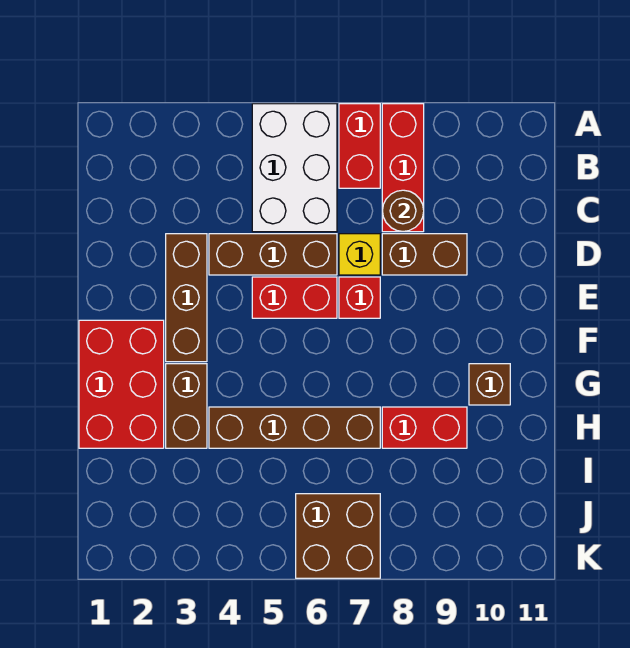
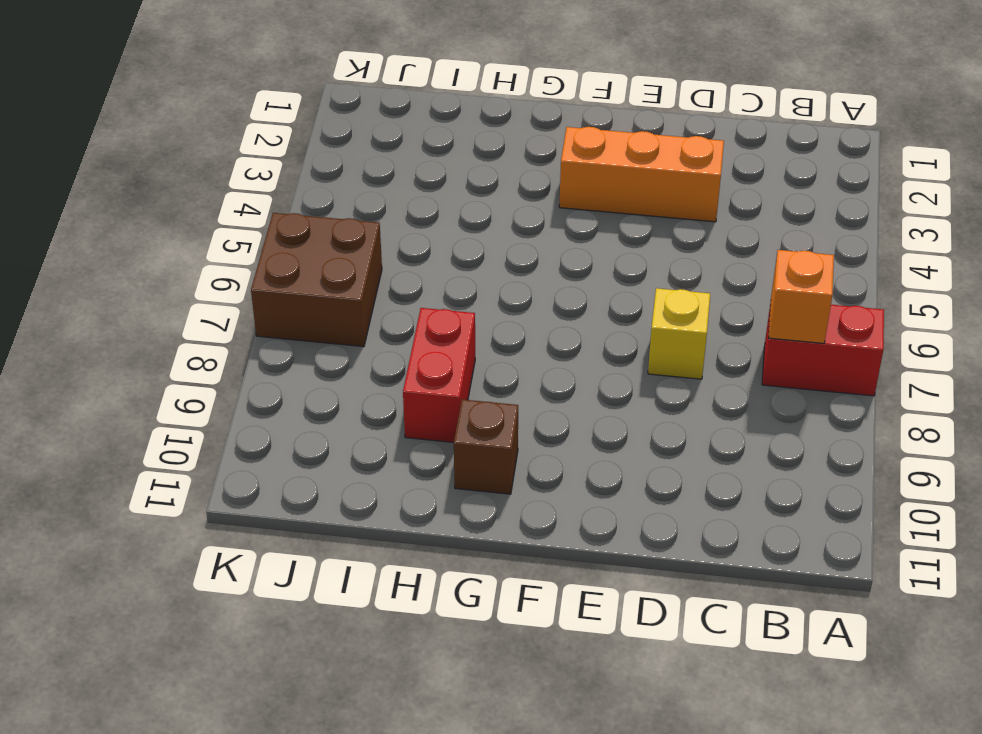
orange brick B7 level 2 -> none
orange brick D3:F3 level 1 -> brown brick D3:F3 level 1
none -> white brick A5:C6 level 1
none -> red brick A8:C8 level 1
none -> brown brick D4:D6 level 1

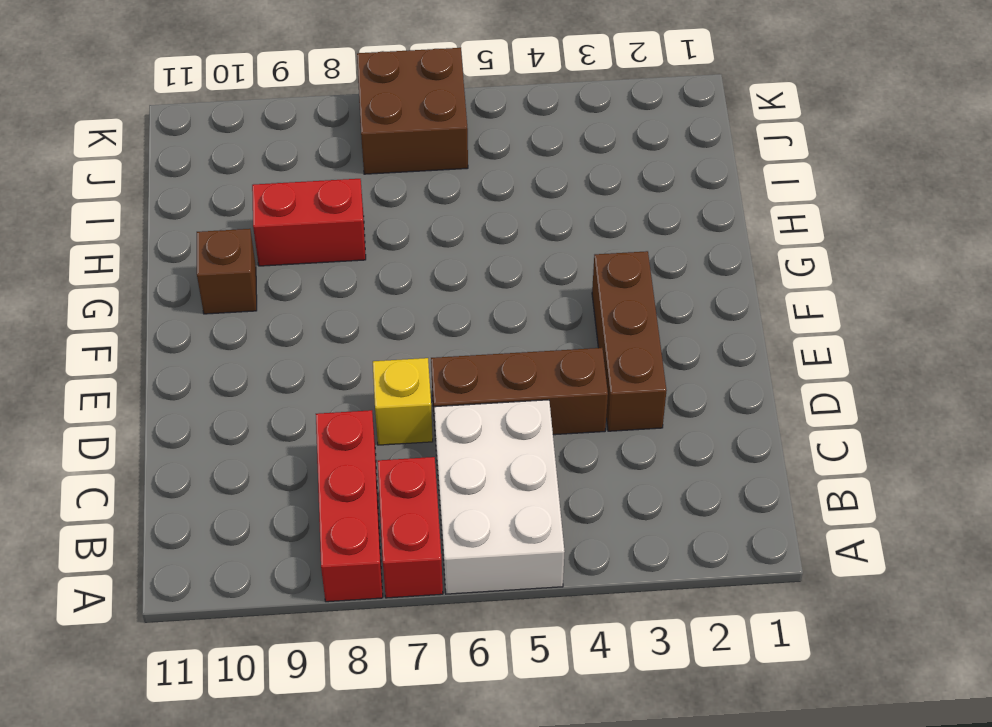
none -> brown brick D8:D9 level 1
none -> red brick E5:E6 level 1
none -> red brick E7 level 1

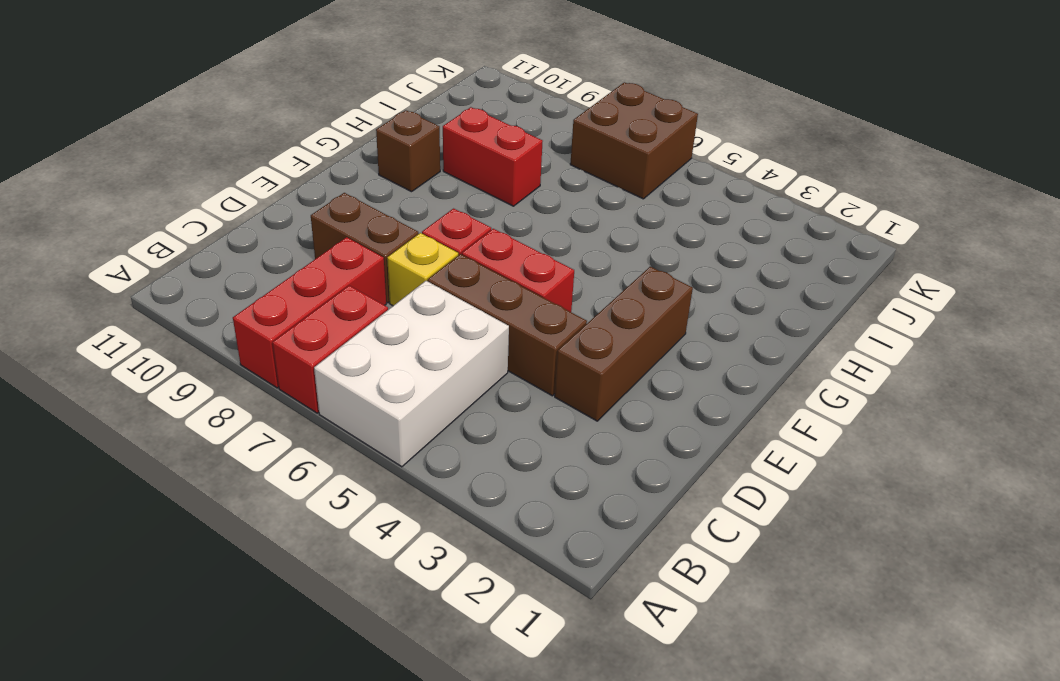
none -> red brick F1:H2 level 1
none -> brown brick G3:H3 level 1
none -> brown brick H4:H7 level 1

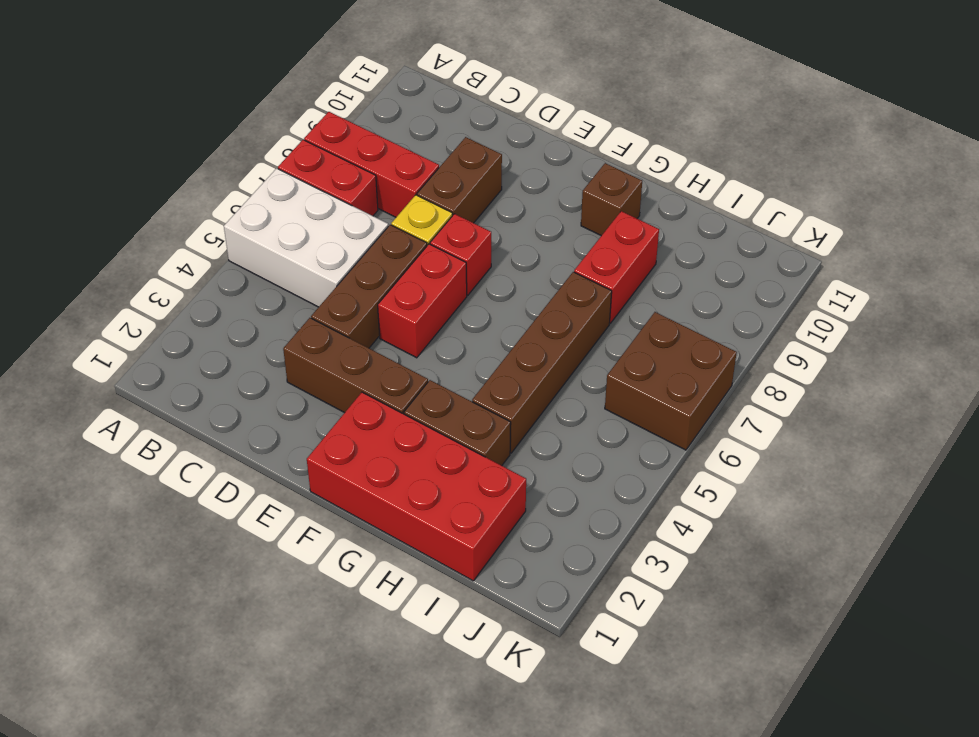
red brick F1:I2 level 1 -> red brick F1:H2 level 1
none -> brown round brick C8 level 2

